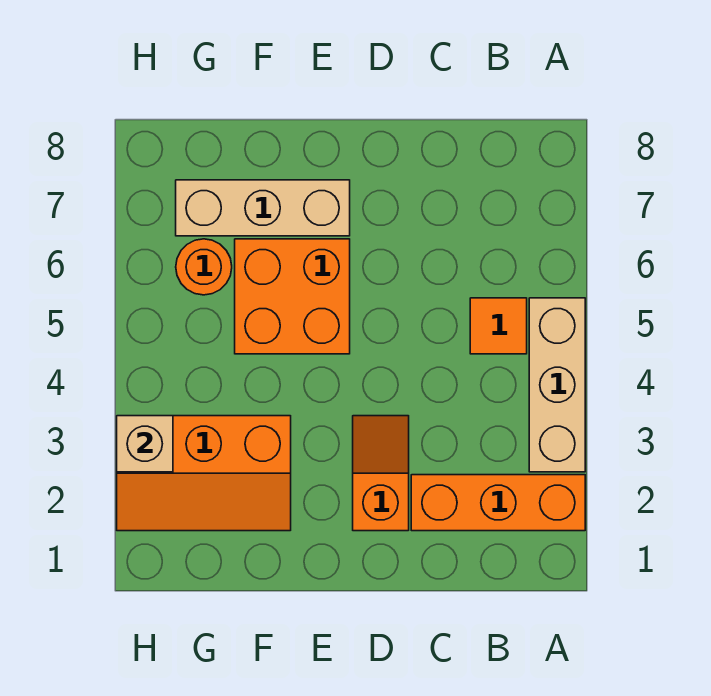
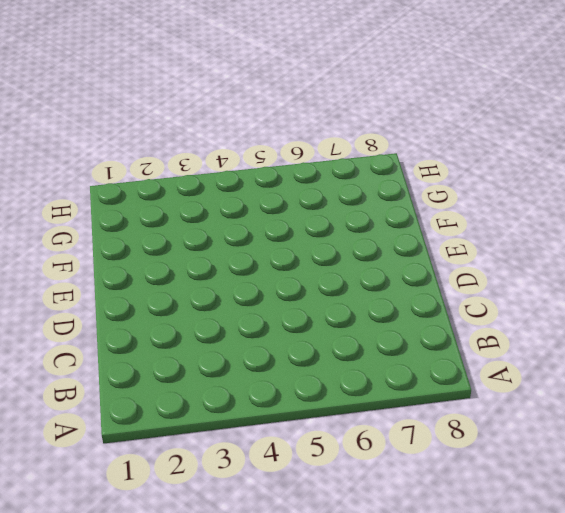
none -> orange brick A2:C2 level 1
none -> tan brick A3:A5 level 1

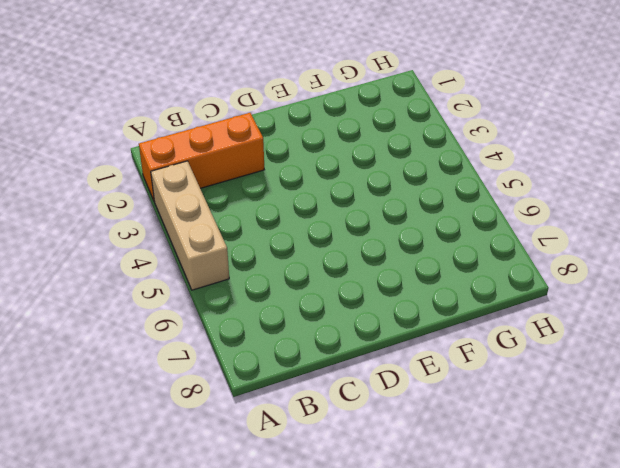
none -> orange tile B5 level 1
none -> orange slope D2:D3 level 1 top 2

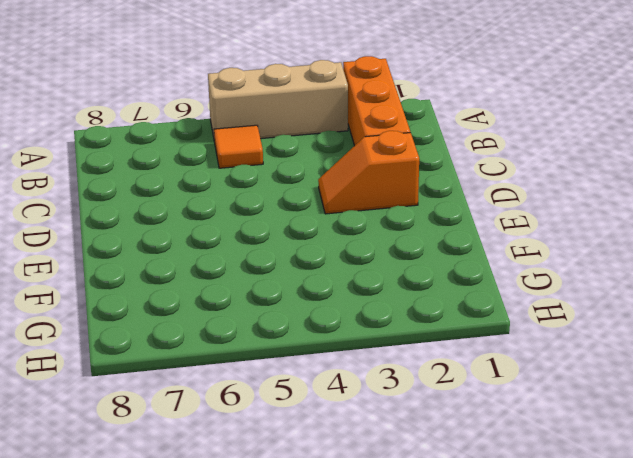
none -> orange brick E5:F6 level 1
none -> tan brick E7:G7 level 1

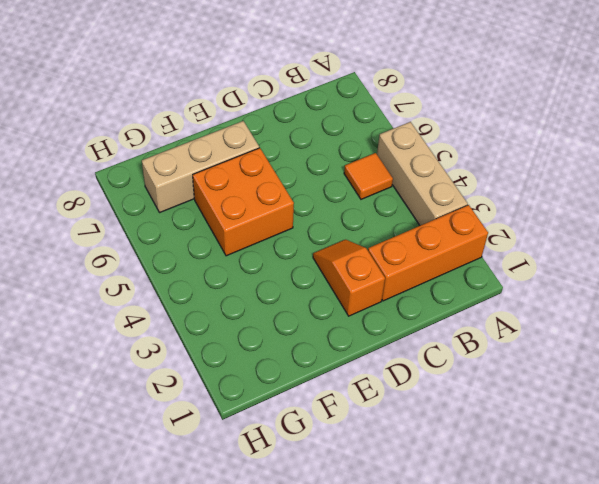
none -> orange slope F2:H3 level 1 top 3
none -> orange round brick G6 level 1

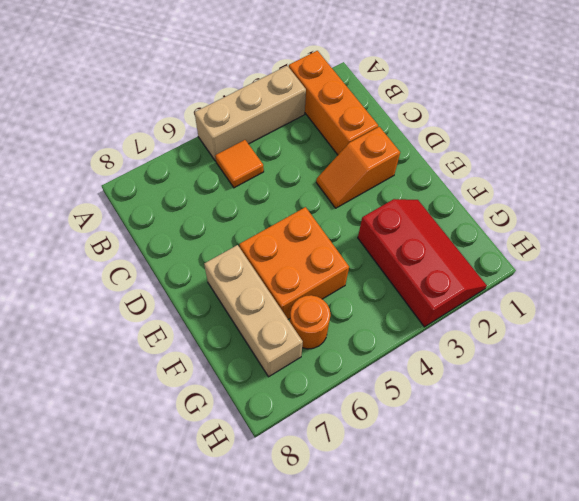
red slope F2:H3 level 1 top 3 -> orange slope F2:H3 level 1 top 3
none -> tan brick H3 level 2

